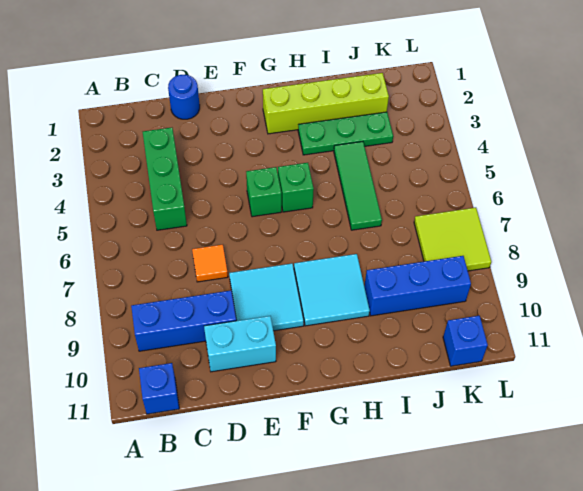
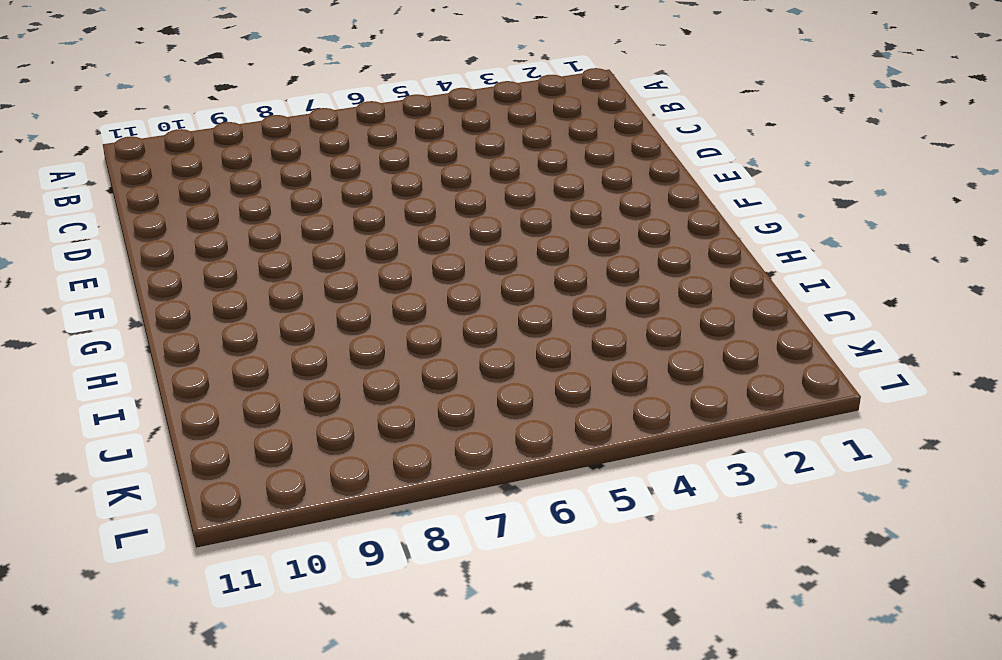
none -> blue brick B9:D9 level 1
none -> blue brick B11 level 1
none -> green brick C3:C5 level 1

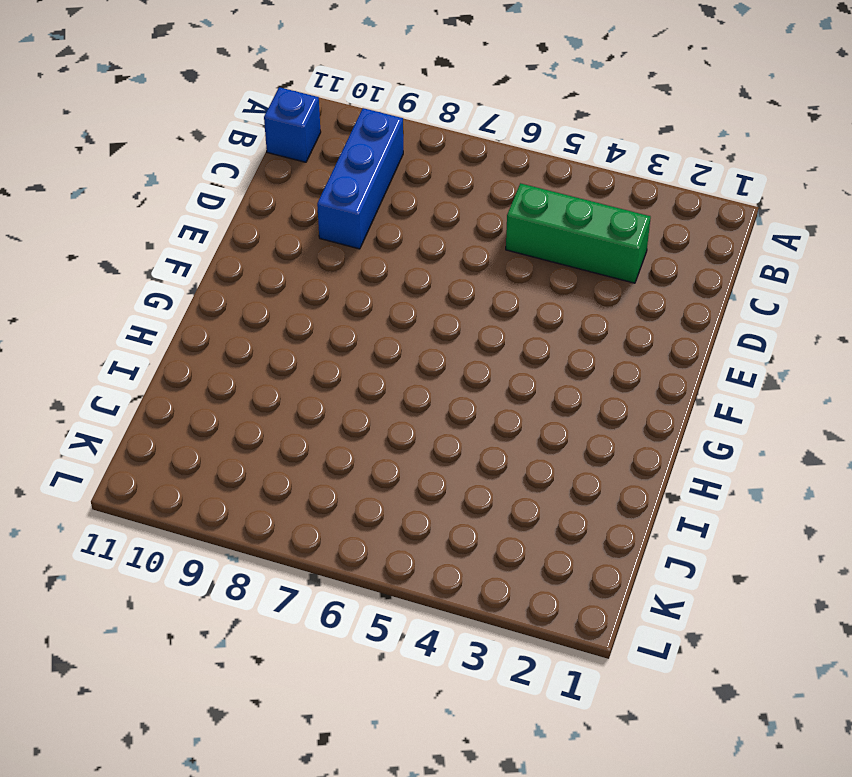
none -> blue round brick D1 level 1
none -> orange tile D7 level 1
none -> cyan brick D10:E10 level 1

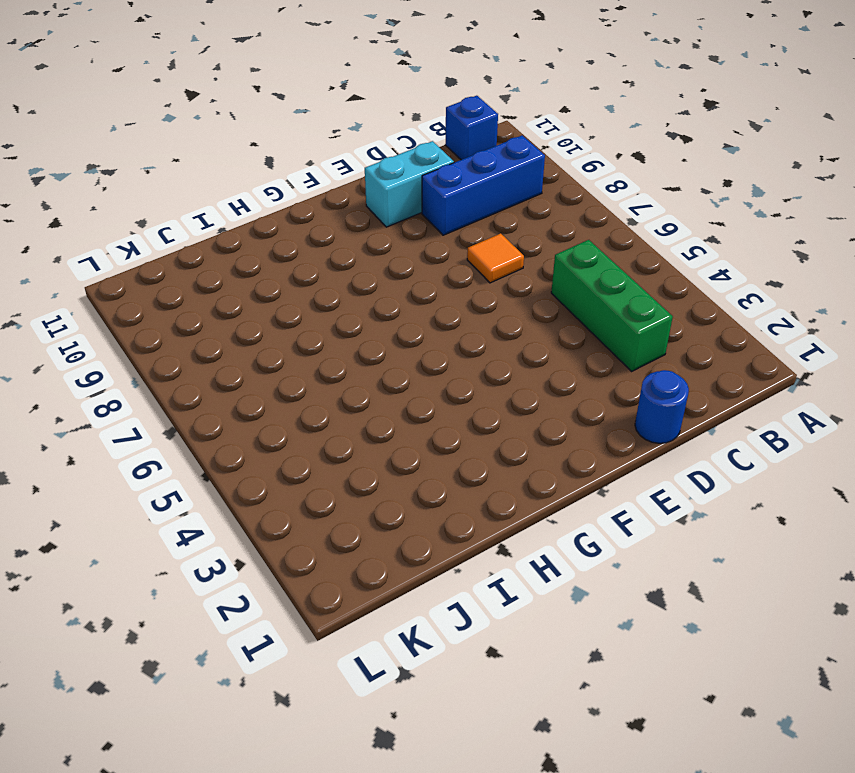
none -> cyan tile E8:F9 level 1
none -> green brick F5 level 1
none -> lime brick G2:J2 level 1

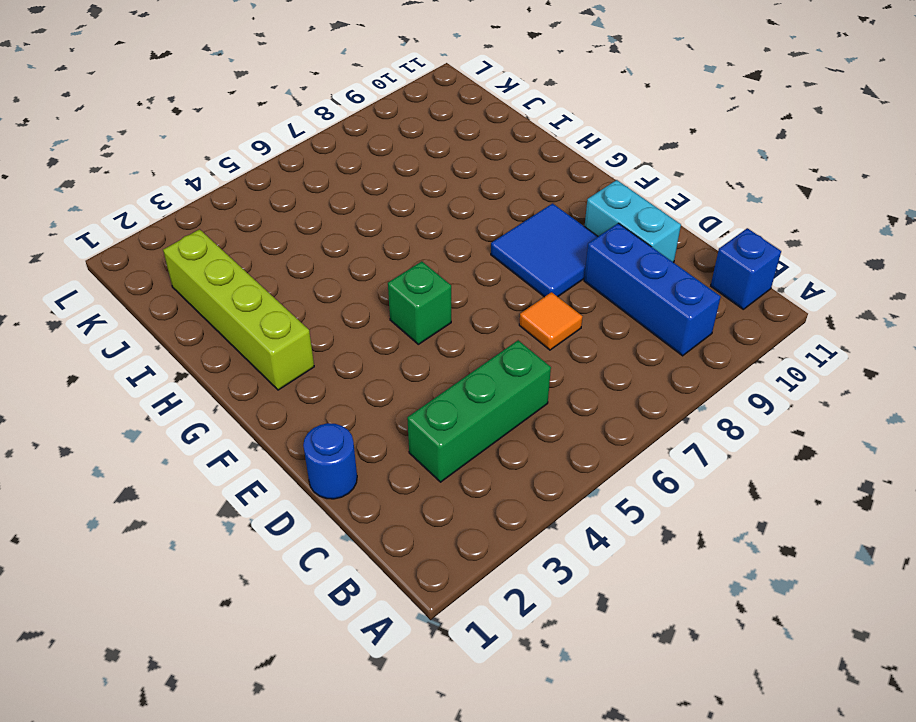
blue tile E8:F9 level 1 -> cyan tile E8:F9 level 1
none -> green brick G5 level 1
none -> cyan tile G8:H9 level 1
none -> green plate H3:J3 level 1

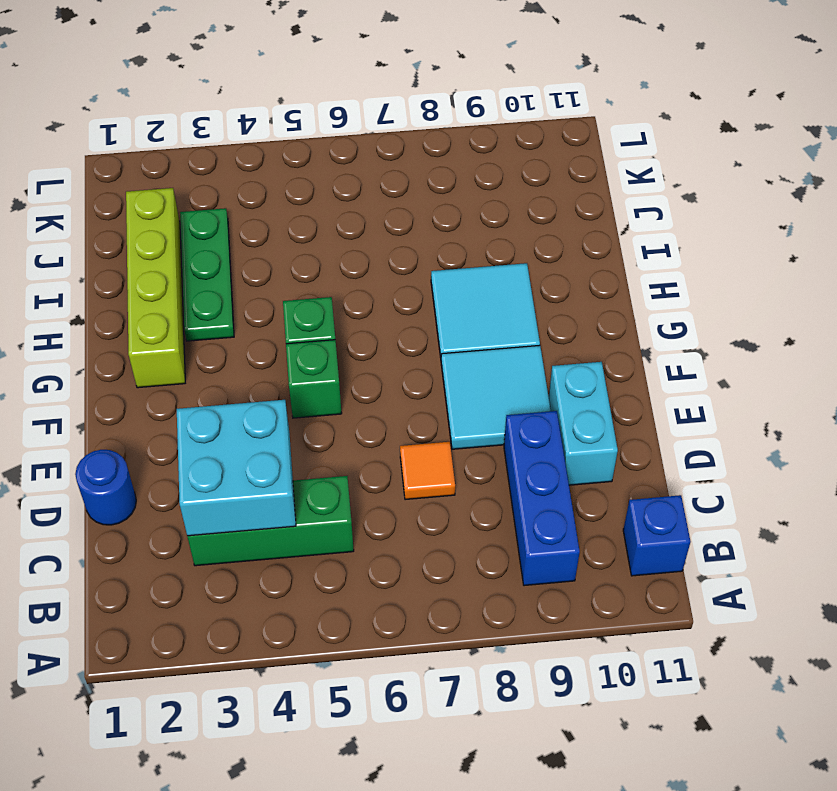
cyan brick C3:D4 level 2 -> none
none -> green tile I4:I6 level 1
none -> blue brick I9:K9 level 1
none -> lime tile K7:L8 level 1

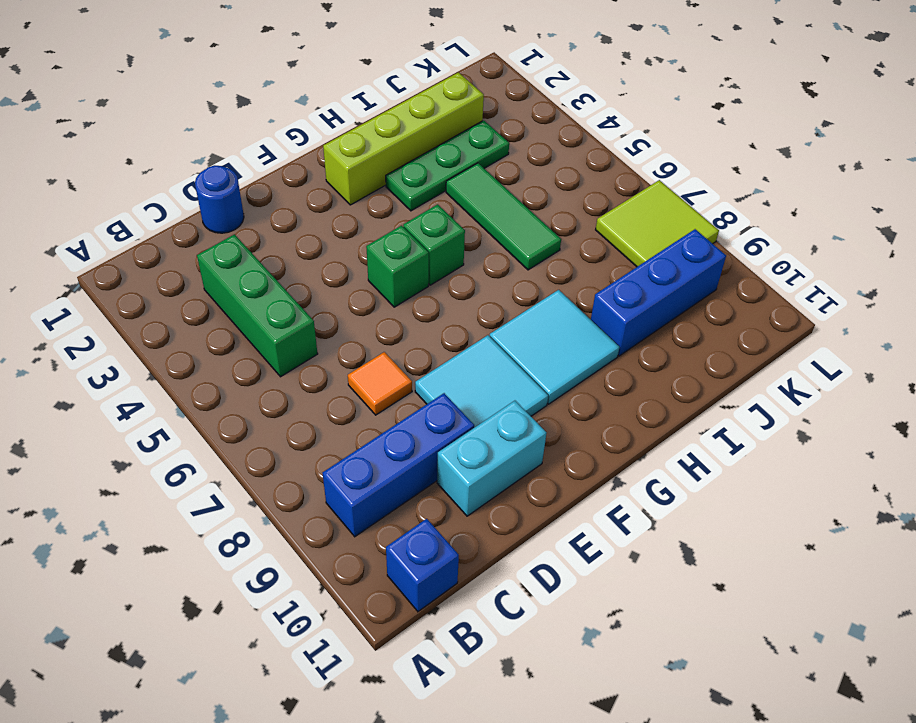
none -> blue brick K11 level 1

